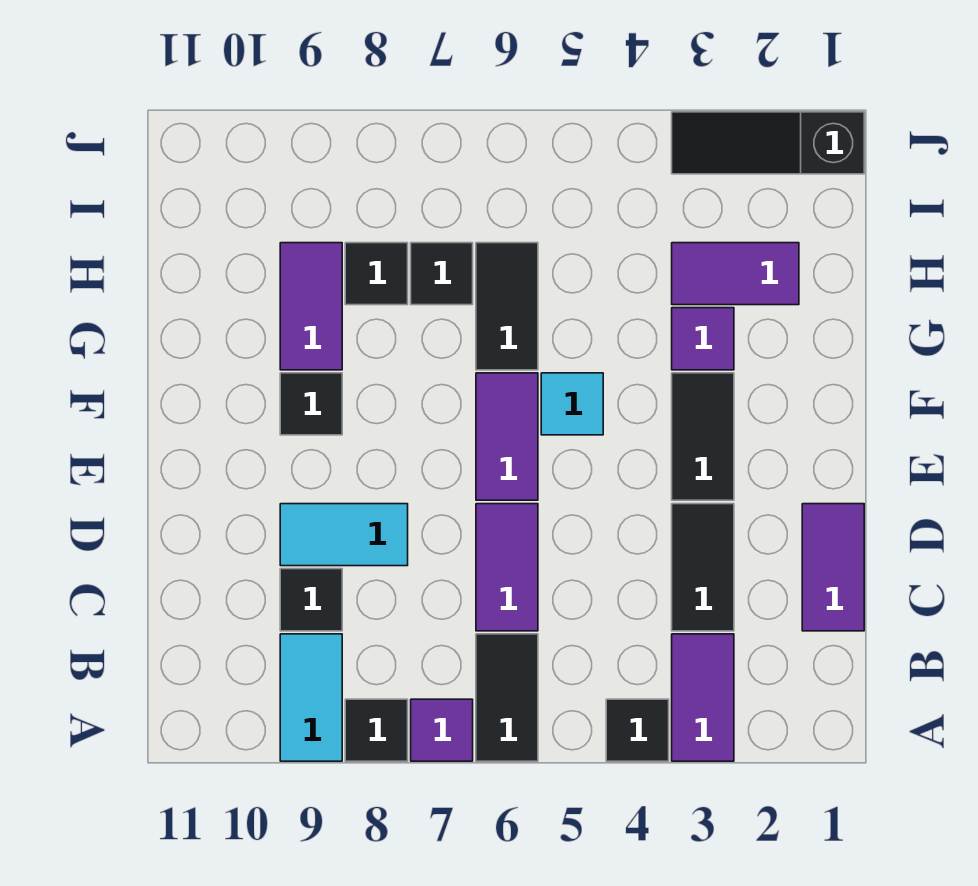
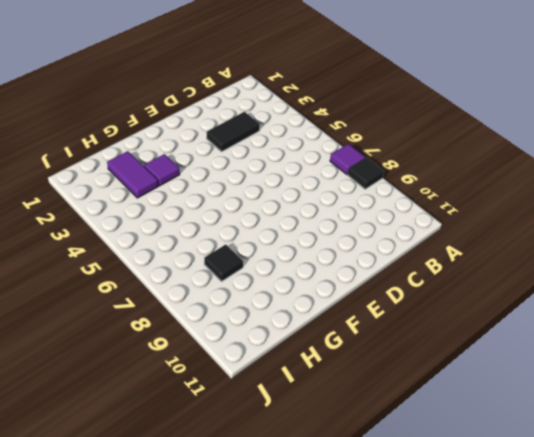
none -> purple tile A3:B3 level 1
none -> black tile A4 level 1
none -> black tile A6:B6 level 1

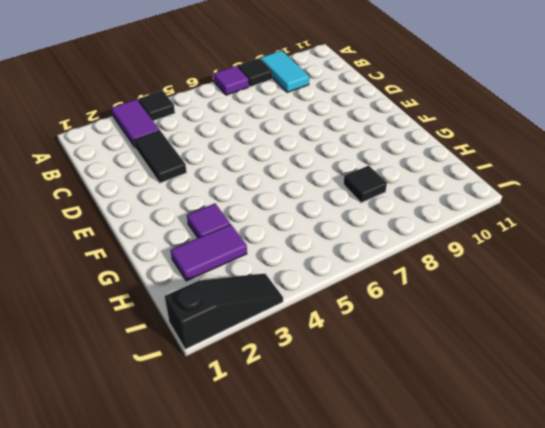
none -> black tile A6:B6 level 1
none -> purple tile C1:D1 level 1
none -> purple tile C6:D6 level 1

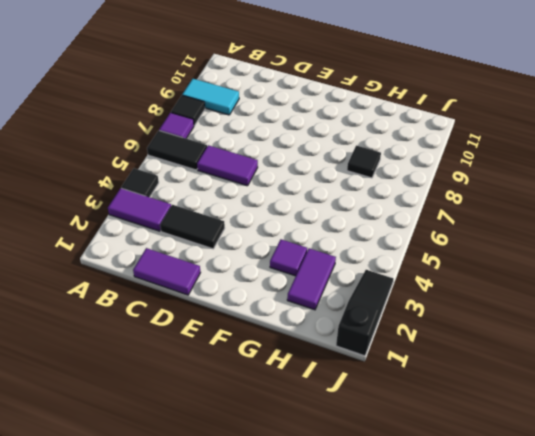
none -> black tile C9 level 1
none -> cyan tile D8:D9 level 1
none -> black tile E3:F3 level 1

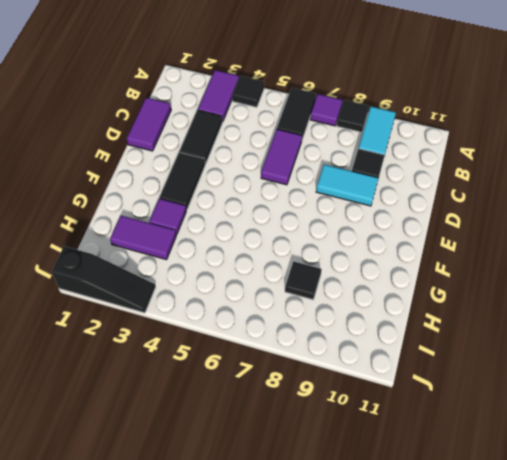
none -> purple tile E6:F6 level 1
none -> cyan tile F5 level 1
none -> black tile F9 level 1

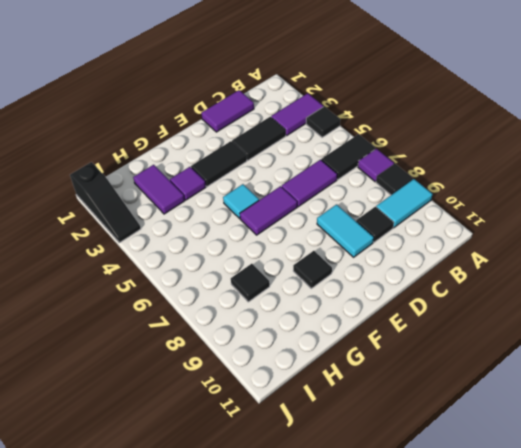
none -> black tile G6:H6 level 1
none -> purple tile G9:H9 level 1
none -> black tile H7 level 1

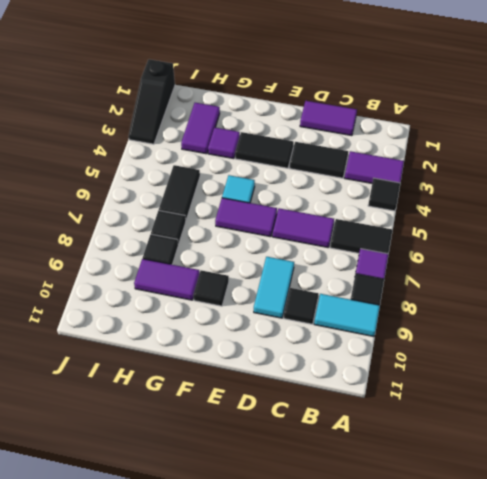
black tile H5:H6 level 1 -> black tile G6:H6 level 1

